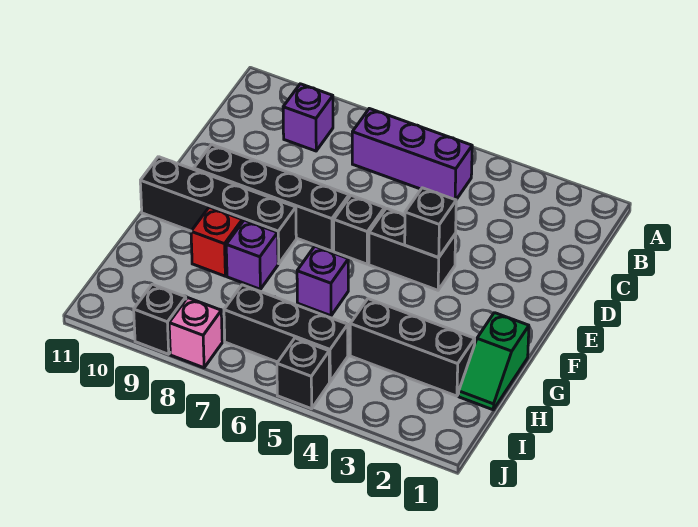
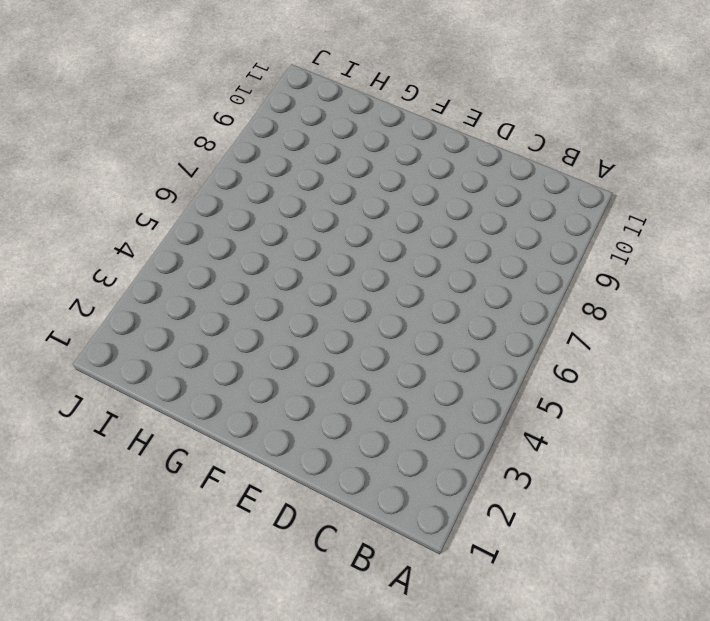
none -> purple brick B5:B7 level 1
none -> purple brick B9 level 1
none -> black brick E4:E5 level 1

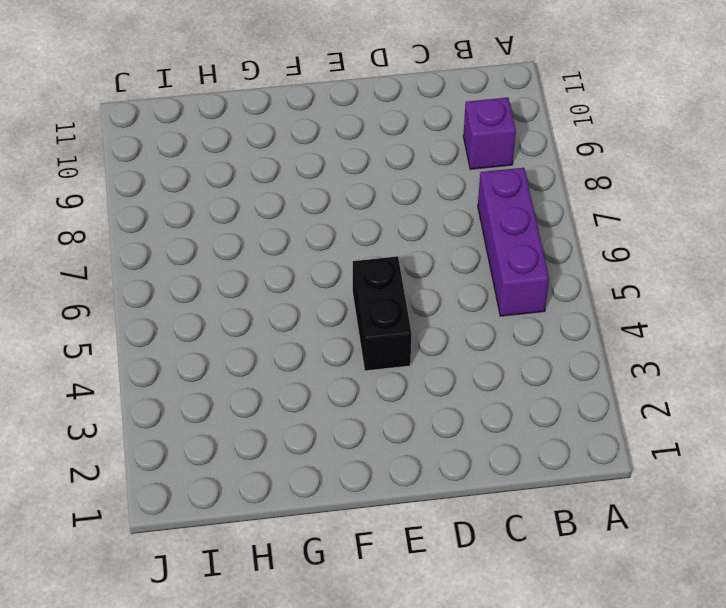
none -> black brick E6 level 1
none -> black brick E7:E10 level 1
none -> black brick F8:F11 level 1

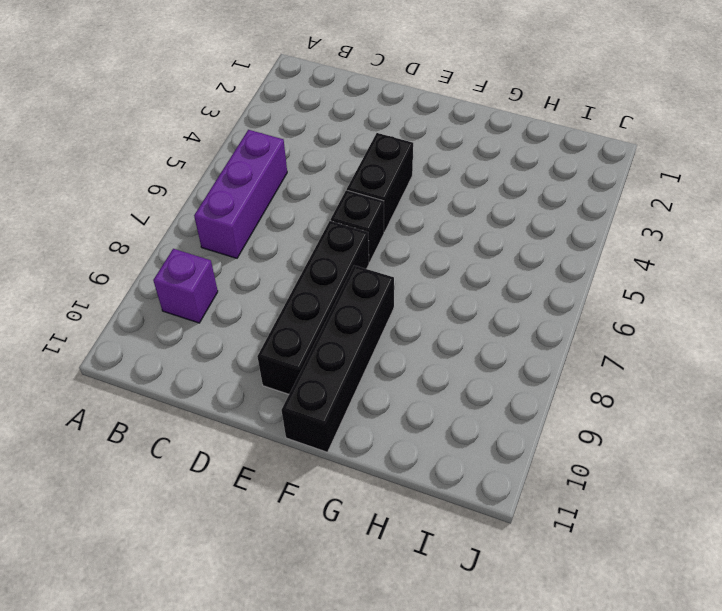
none -> green slope G1:H1 level 1 top G
none -> purple brick G6 level 1
none -> purple brick G8 level 1

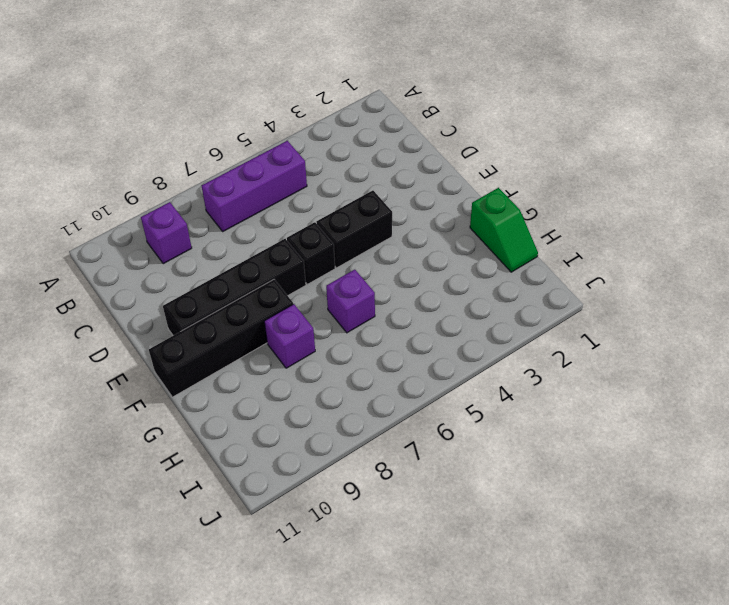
none -> red brick G9 level 1
none -> black brick H2:H4 level 1
none -> black brick I5:I7 level 1

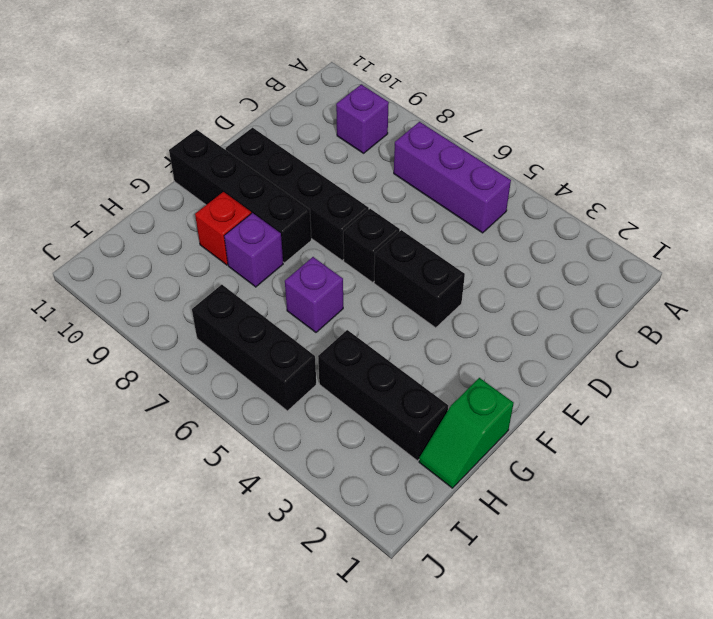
none -> black brick J5 level 1
none -> pink brick J8 level 1
none -> black brick J9 level 1

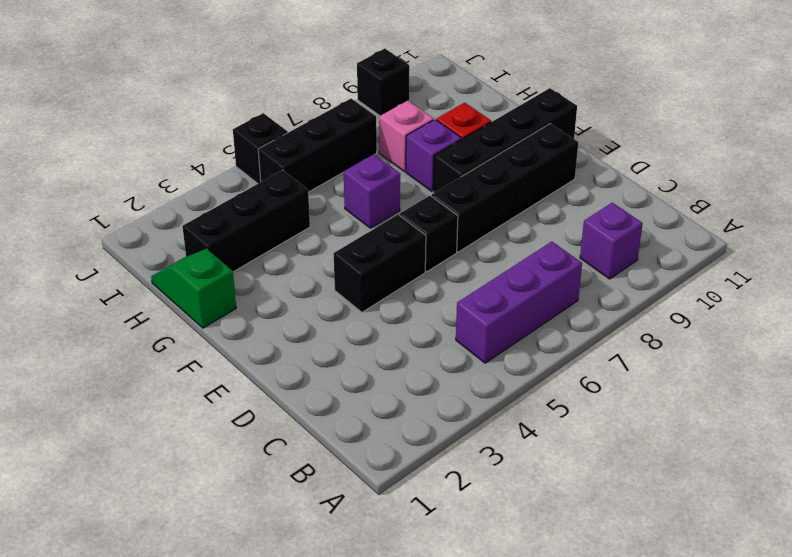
pink brick H8 level 1 -> pink brick J8 level 1
none -> black brick E4 level 2

